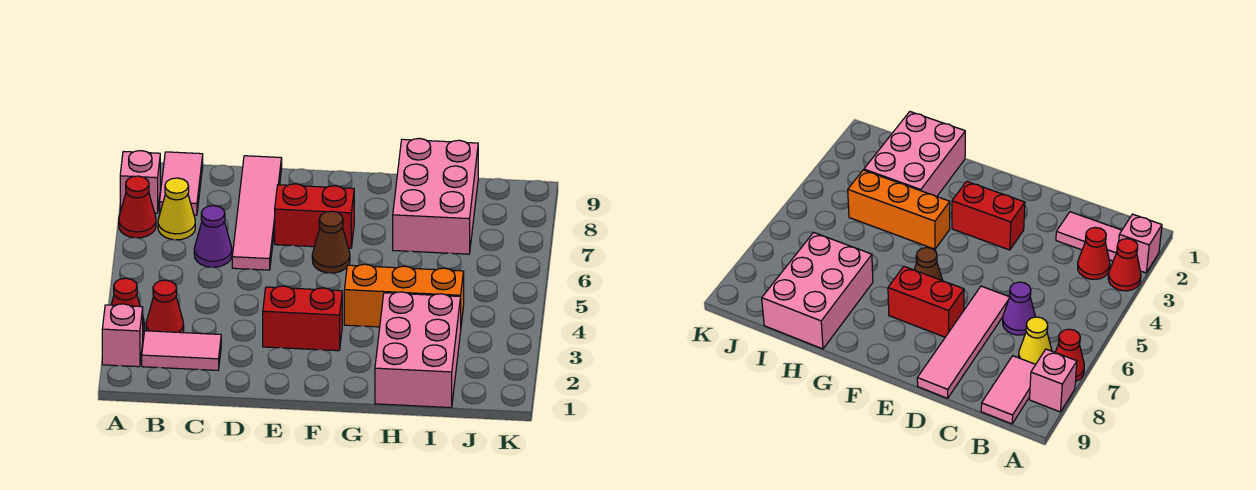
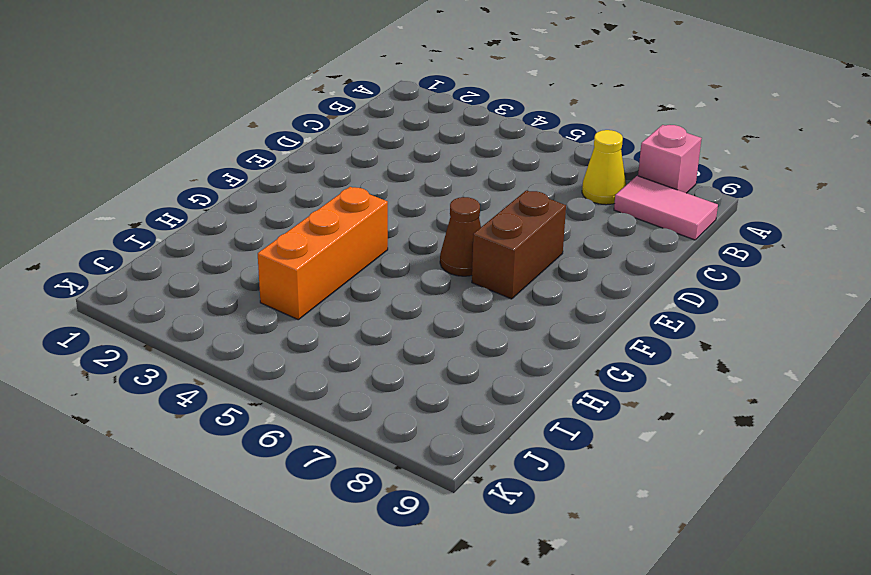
brown brick E7:F7 level 1 -> red brick E7:F7 level 1
none -> pink brick A2 level 1
none -> red cone A3 level 1
none -> red cone A7 level 1

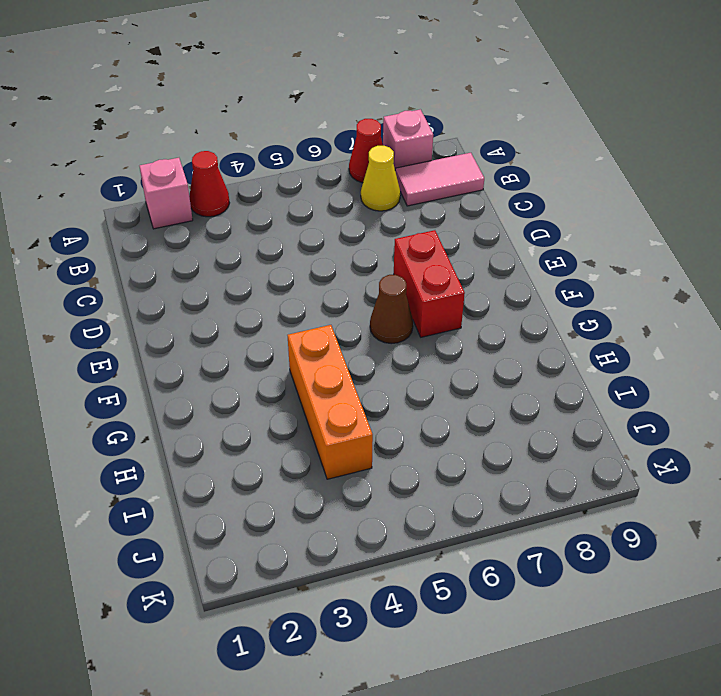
none -> pink tile B2:C2 level 1
none -> red cone B3 level 1
none -> purple cone C6 level 1

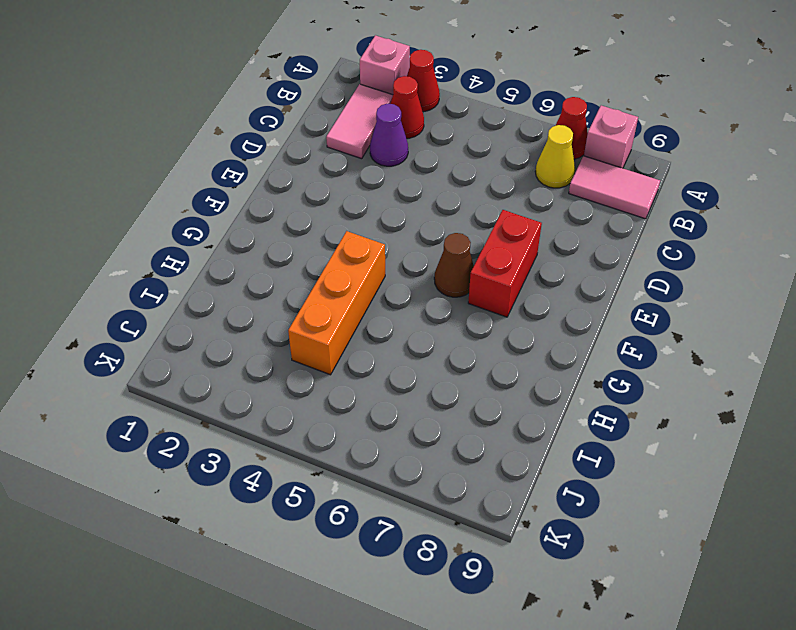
purple cone C3 level 1 -> purple cone C6 level 1
none -> pink tile D6:D9 level 1
none -> red brick E3:F3 level 1
none -> pink brick H1:I3 level 1

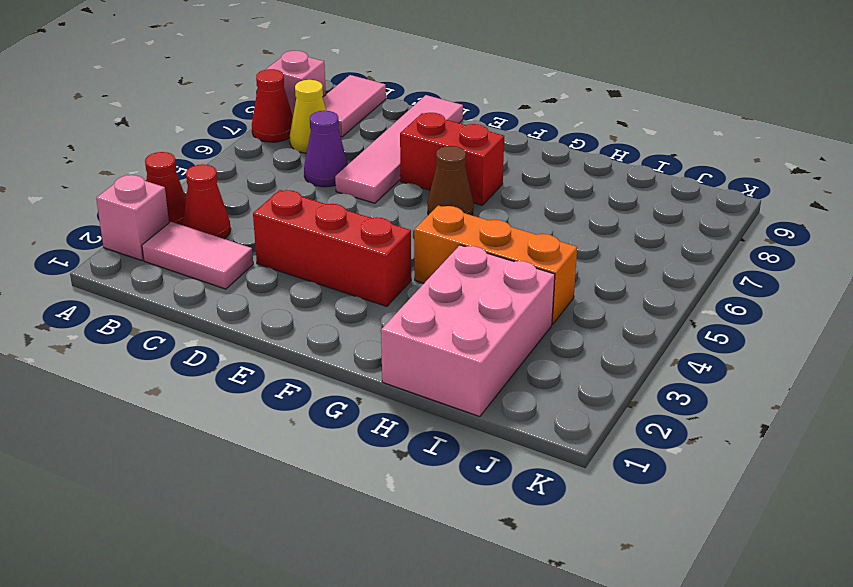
red brick D3:F3 level 1 -> red brick E3:F3 level 1
none -> pink brick H7:I9 level 1

